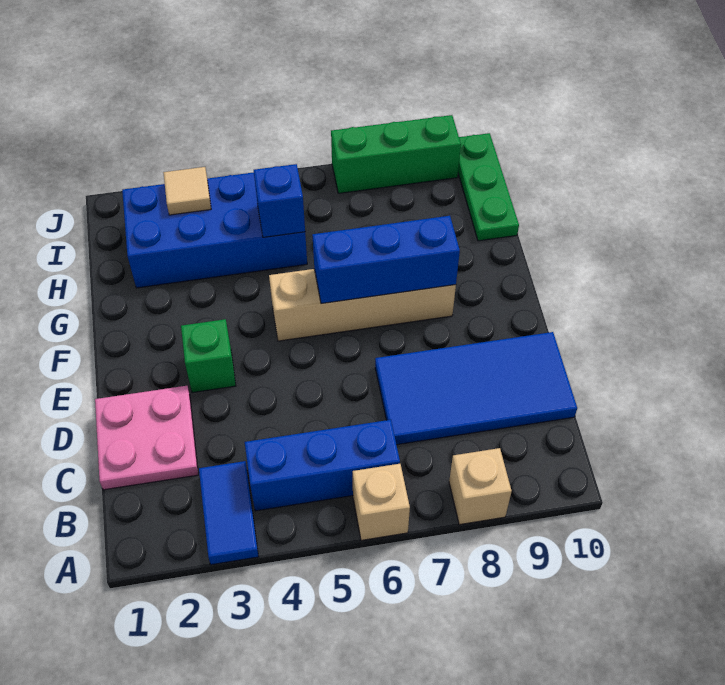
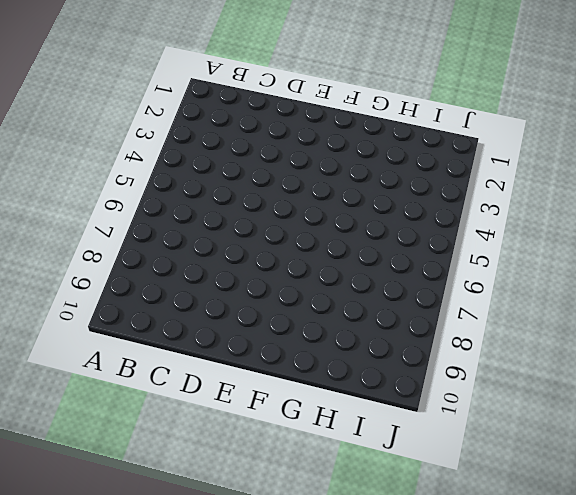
none -> blue tile A3:B3 level 1
none -> tan brick A6 level 1
none -> tan brick A8 level 1

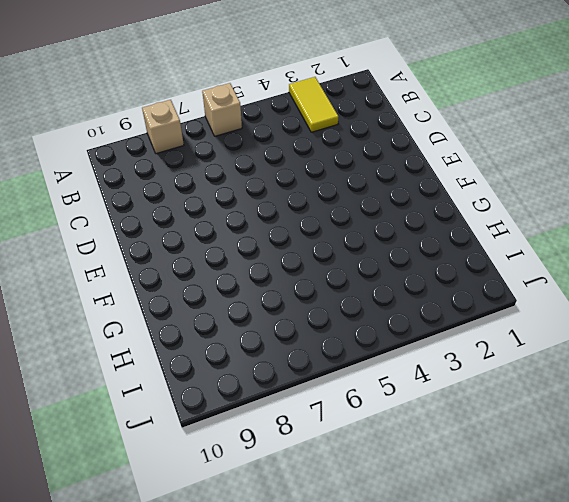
yellow tile A3:B3 level 1 -> blue tile A3:B3 level 1
none -> blue brick B4:B6 level 1
none -> pink plate C1:D2 level 1
none -> blue tile C7:D10 level 1

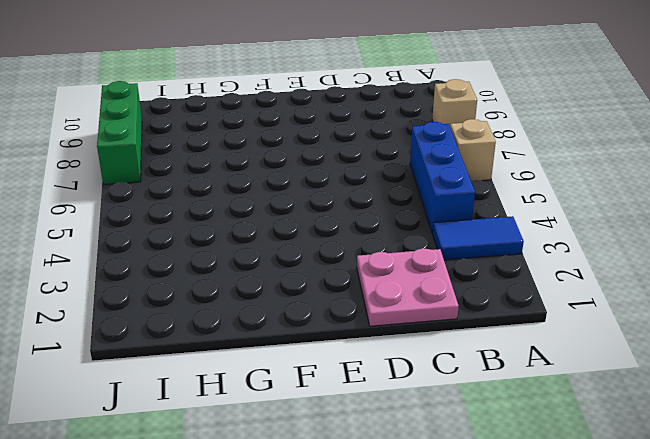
none -> blue tile C7:D10 level 1
none -> green brick E3 level 1
none -> tan brick F5:F8 level 1

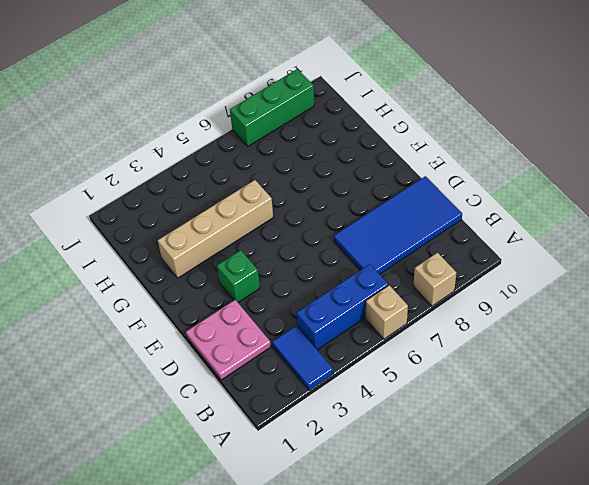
tan brick G2:G5 level 1 -> tan brick F5:F8 level 1
none -> blue brick H2:I5 level 1
none -> green plate H10:J10 level 1
none -> blue brick F6:F8 level 2

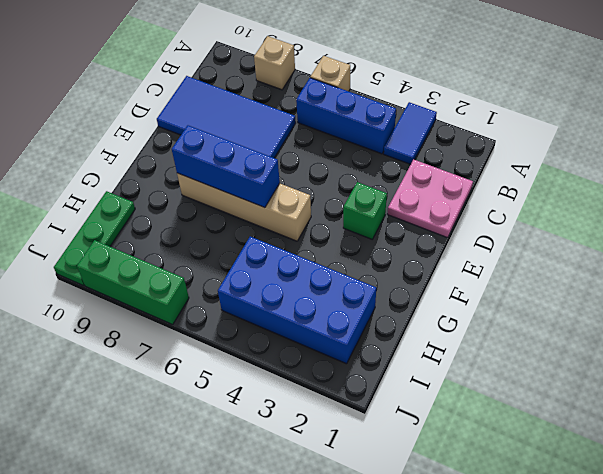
none -> blue brick H5 level 2
none -> tan tile I3 level 2

